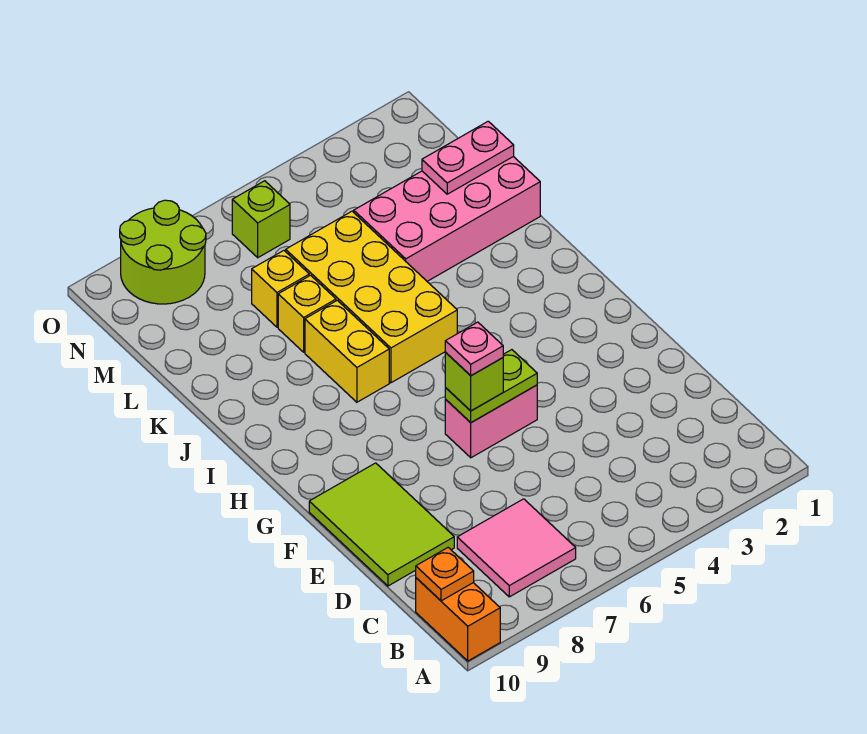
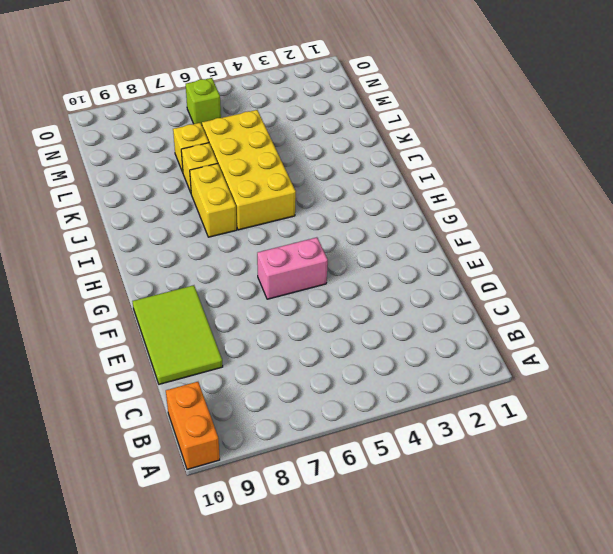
none -> pink tile B7:C8 level 1
none -> pink brick K1:L4 level 1
none -> lime round brick N8:O9 level 1

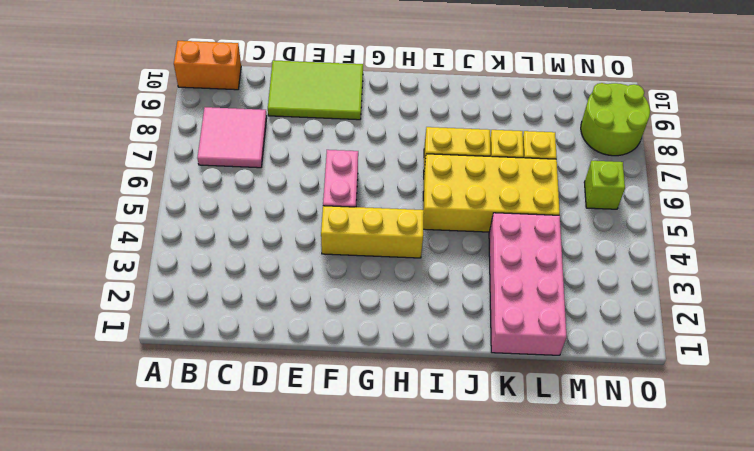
yellow brick F4:H4 level 1 -> none
none -> orange plate B10 level 2
none -> lime plate F5:F6 level 2
none -> pink plate L1:L2 level 2

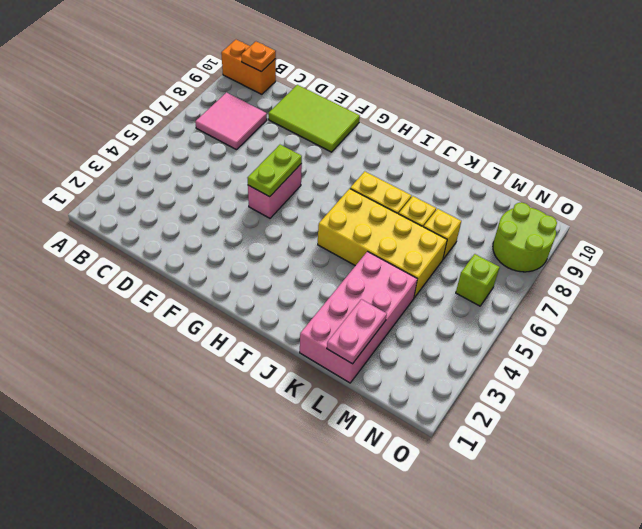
none -> lime brick F6 level 3
none -> pink plate F6 level 4

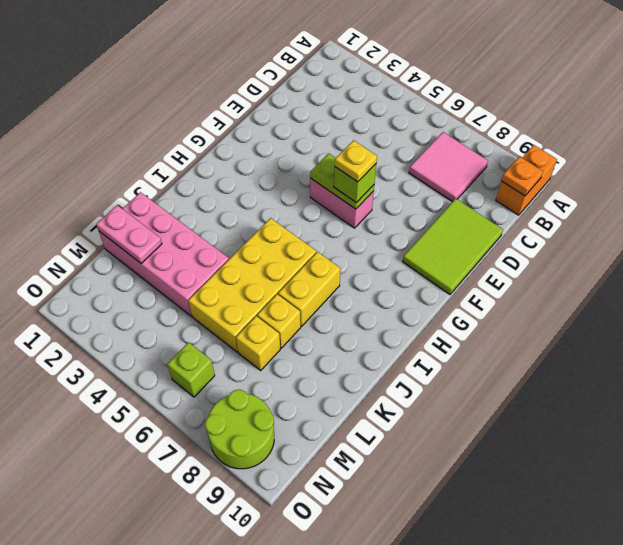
yellow plate F6 level 4 -> pink plate F6 level 4

